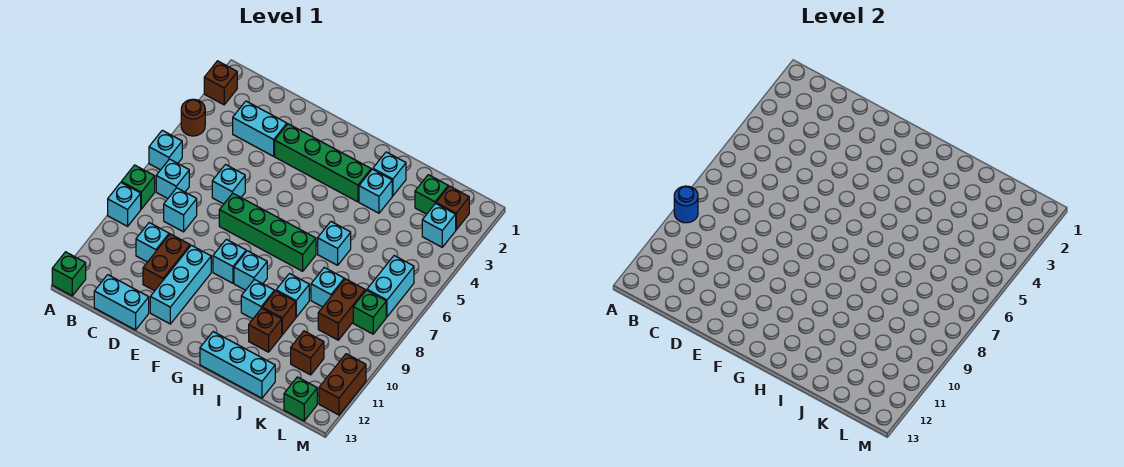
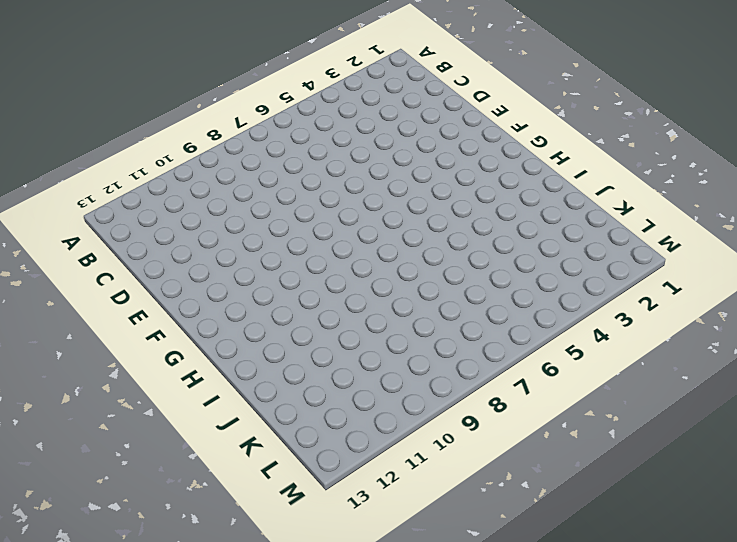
none -> brown brick A2 level 1
none -> brown round brick A4 level 1
none -> cyan brick A6 level 1
none -> green brick A8 level 1

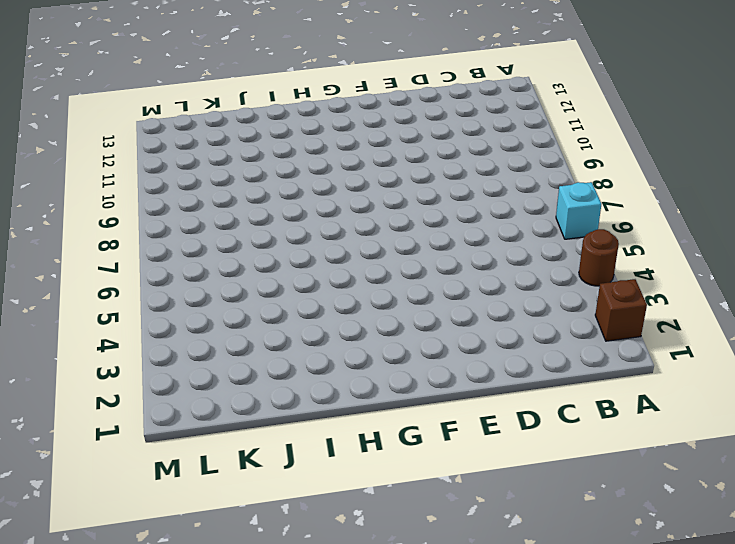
none -> green brick A8 level 1
none -> cyan brick A9 level 1
none -> green brick A13 level 1
none -> cyan brick B7 level 1

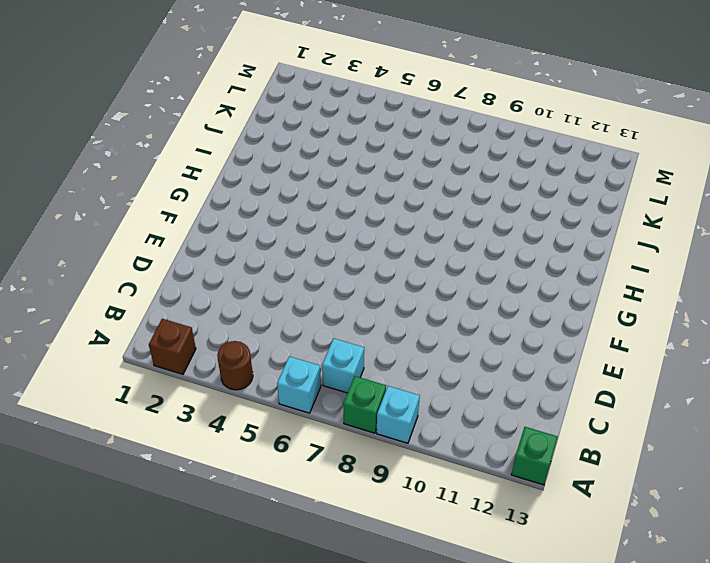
none -> cyan brick C3:D3 level 1
none -> cyan brick C8 level 1
none -> cyan brick C10 level 1
none -> cyan brick C13:D13 level 1

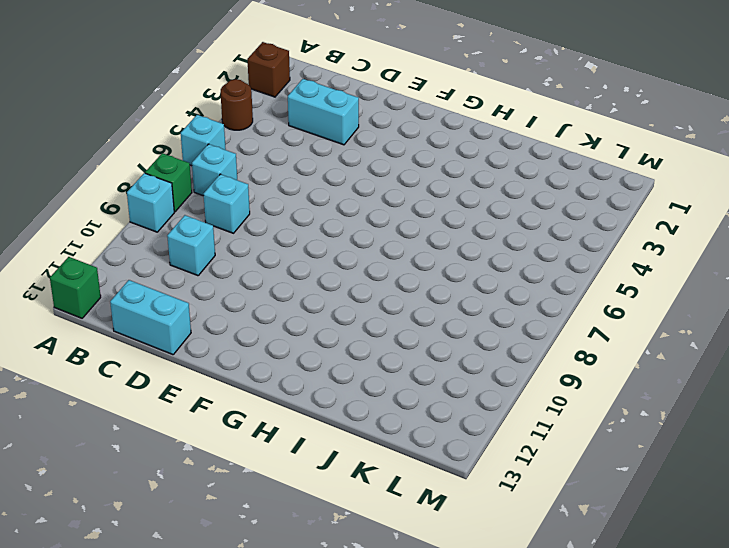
none -> cyan brick D6 level 1
none -> brown brick D10:D11 level 1
none -> green brick E3:H3 level 1
none -> green brick E7:H7 level 1

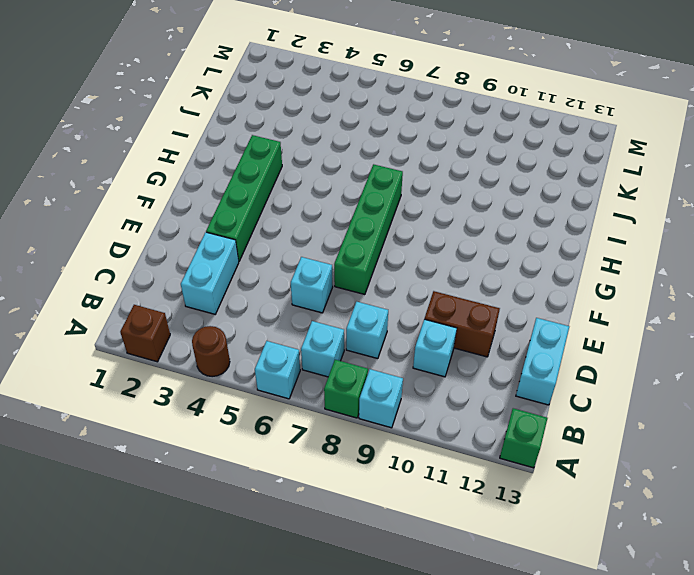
none -> cyan brick E10:E12 level 1
none -> cyan brick F9 level 1
none -> cyan brick G9 level 1
none -> cyan brick H10 level 1

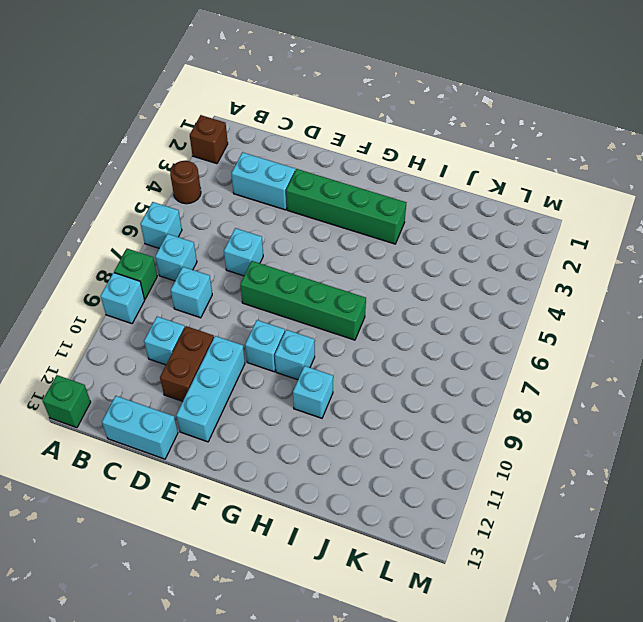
none -> cyan brick H13:J13 level 1
none -> cyan brick I2 level 1
none -> cyan brick I3 level 1
none -> cyan brick I6 level 1

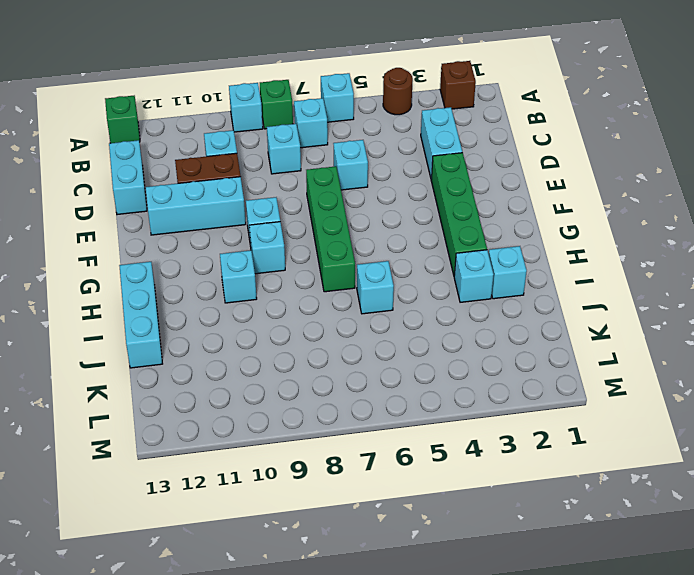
none -> cyan brick I9 level 1
none -> brown brick I10 level 1
none -> brown brick I11 level 1
none -> cyan brick J8 level 1

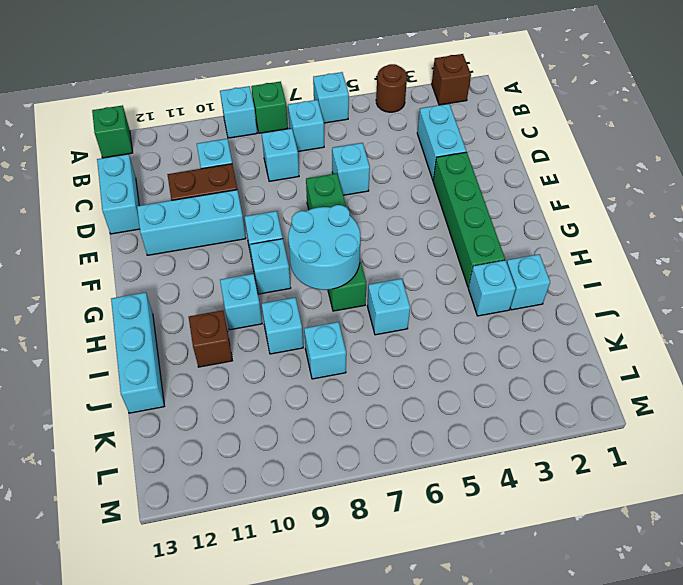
cyan round brick G7:H8 level 2 -> none
none -> brown brick I10 level 1
none -> green brick K2 level 1
none -> brown brick K8:K9 level 1
none -> brown brick K11 level 1

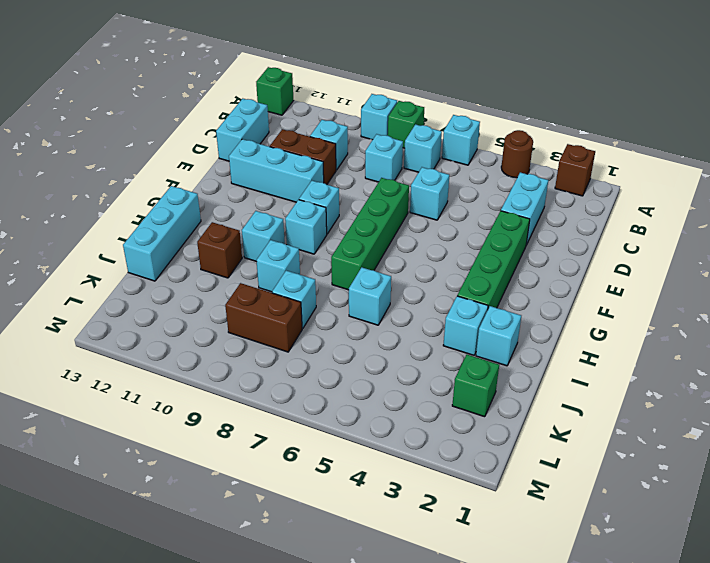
none -> brown brick I10 level 1
none -> brown brick K11 level 1
none -> brown brick L2 level 1
none -> cyan brick L3 level 1

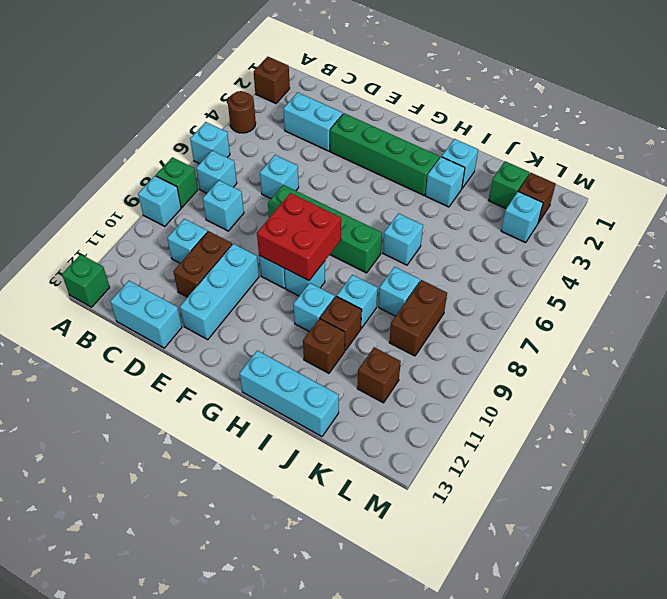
red brick F8:G9 level 2 -> none
none -> cyan brick L6:L7 level 1
none -> green brick L8 level 1
none -> green brick L13 level 1
none -> brown brick M11:M12 level 1

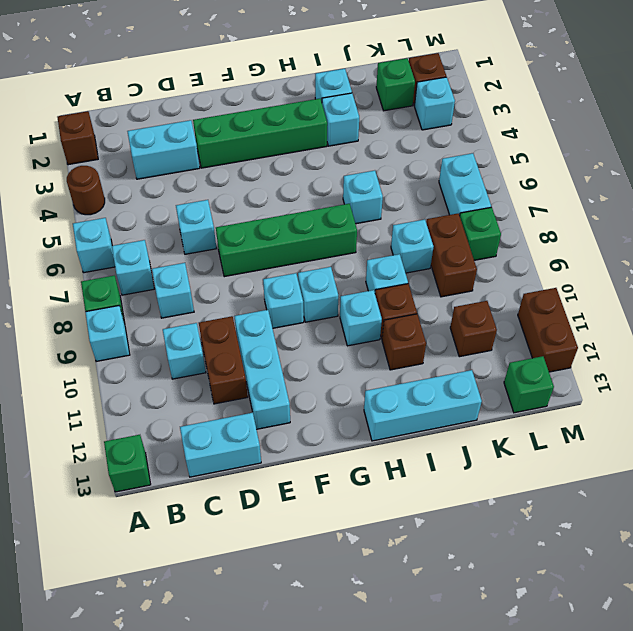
none -> blue round brick A9 level 2

